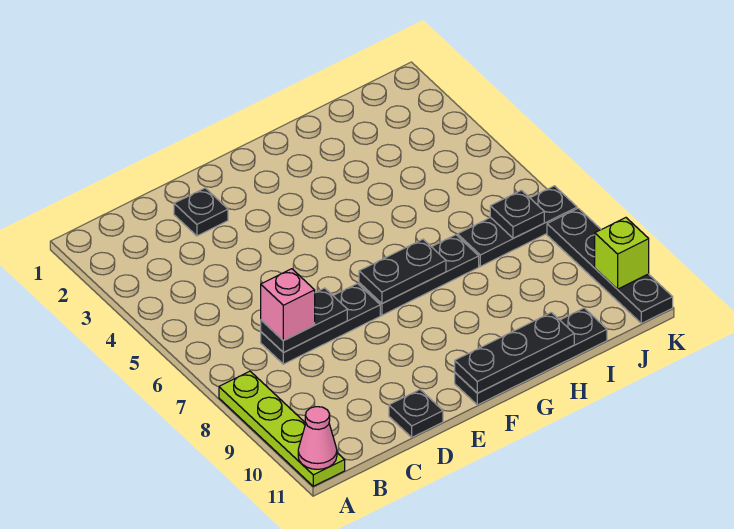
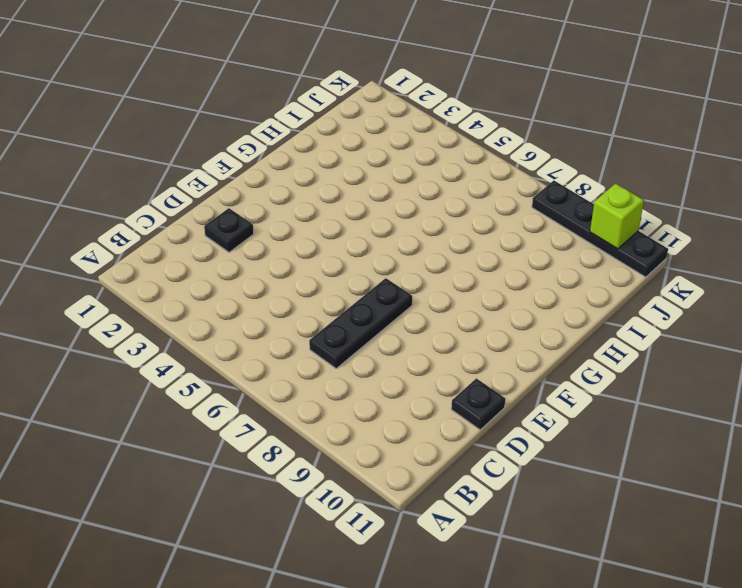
none -> lime plate A8:A11 level 1
none -> black plate F7:H7 level 1
none -> black plate F11:I11 level 1

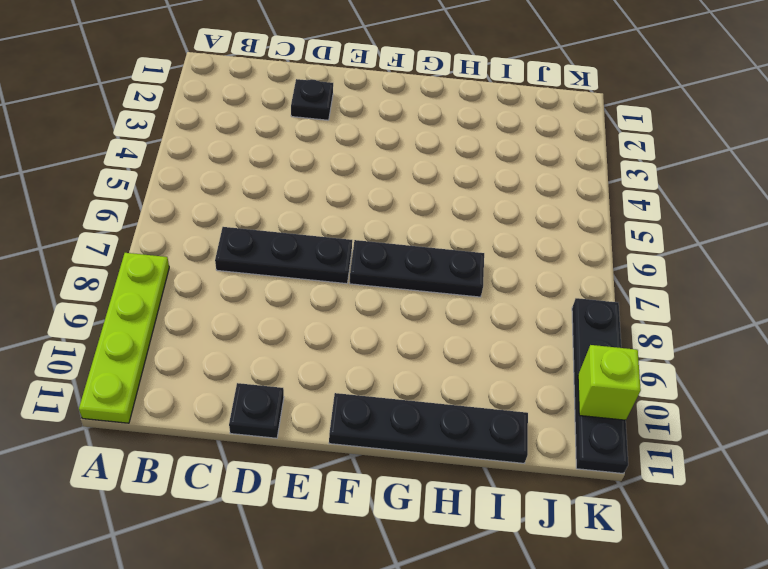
none -> black plate I7:K7 level 1
none -> pink cone A11 level 2
none -> black plate C7:D7 level 2

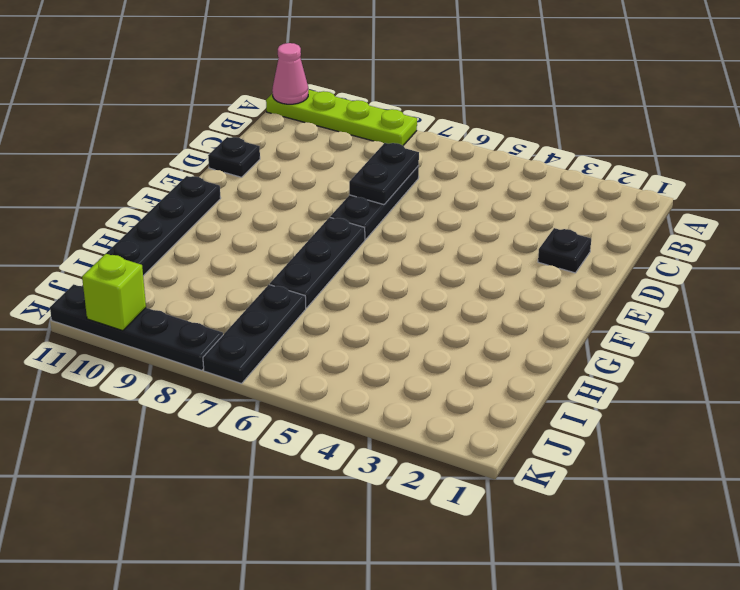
none -> black plate F7:G7 level 2
none -> black plate F11:H11 level 2
none -> black plate J7 level 2

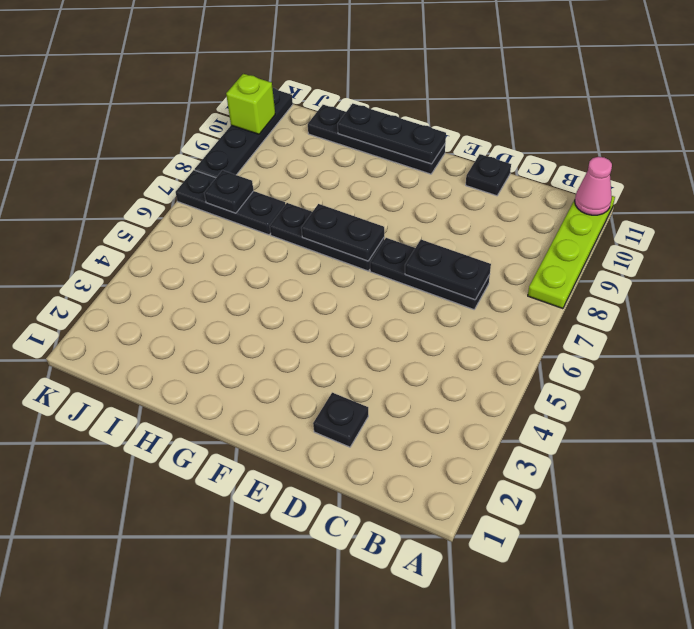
none -> pink brick C7 level 3

